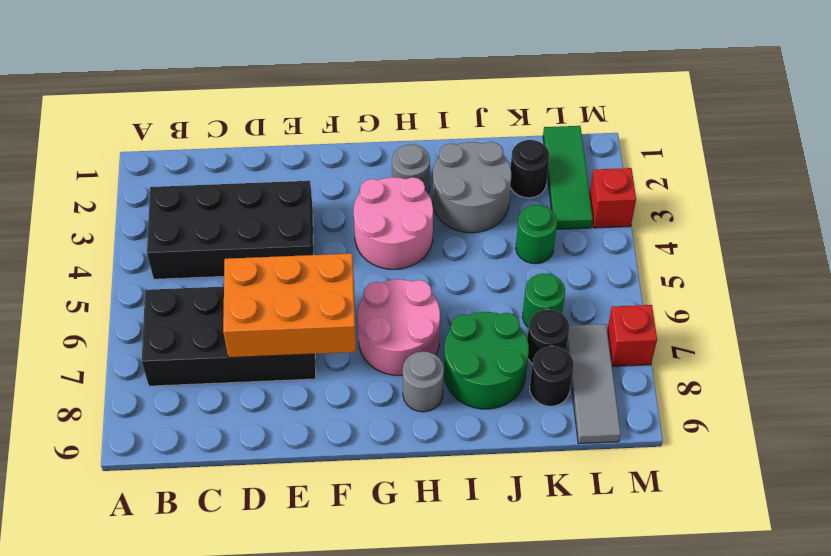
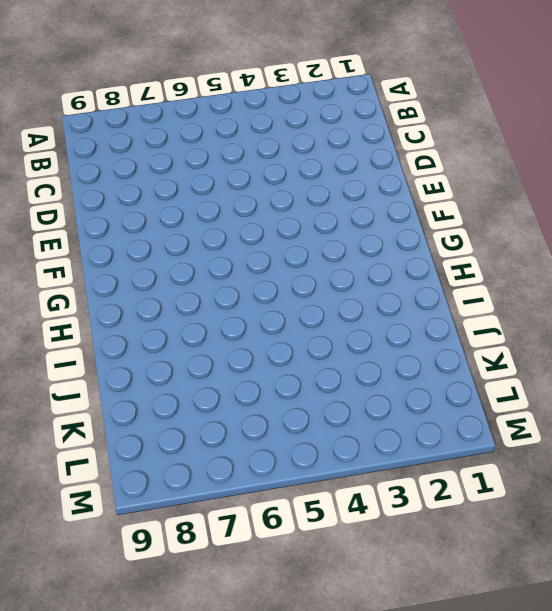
none -> black brick B3:E4 level 1
none -> black brick B6:E7 level 1
none -> pink round brick G3:H4 level 1

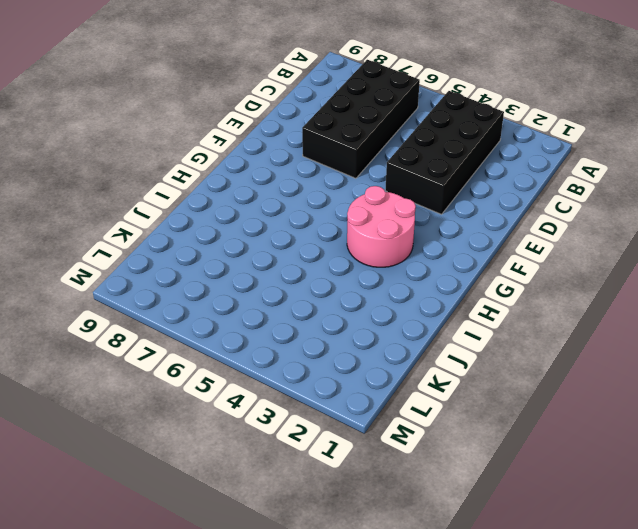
none -> pink round brick G6:H7 level 1
none -> grey round brick H2 level 1
none -> grey round brick H8 level 1

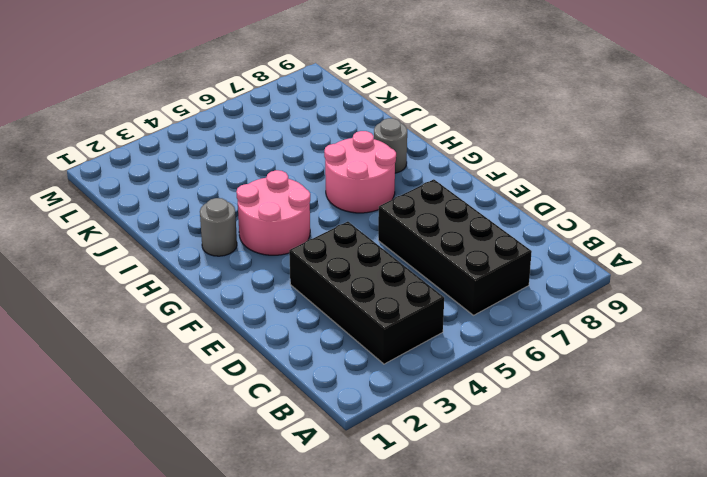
none -> grey round brick I2:J3 level 1
none -> green round brick I7:J8 level 1
none -> black round brick K2 level 1

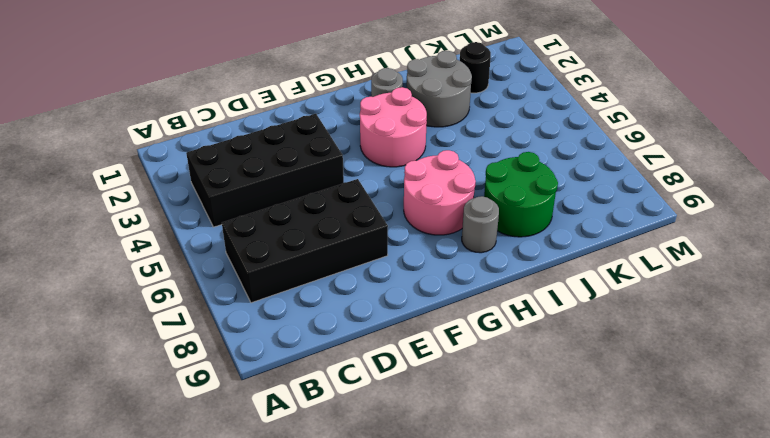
none -> green round brick K4 level 1
none -> green round brick K6 level 1
none -> black round brick K7 level 1

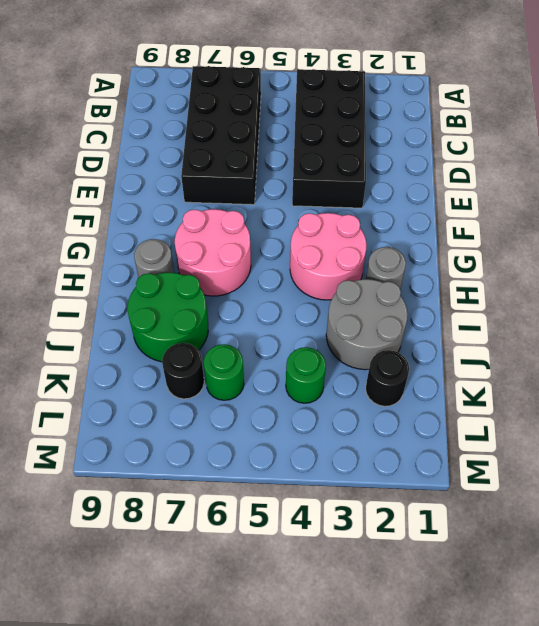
none -> black round brick K8 level 1
none -> green tile L1:L3 level 1
none -> grey tile L7:L9 level 1

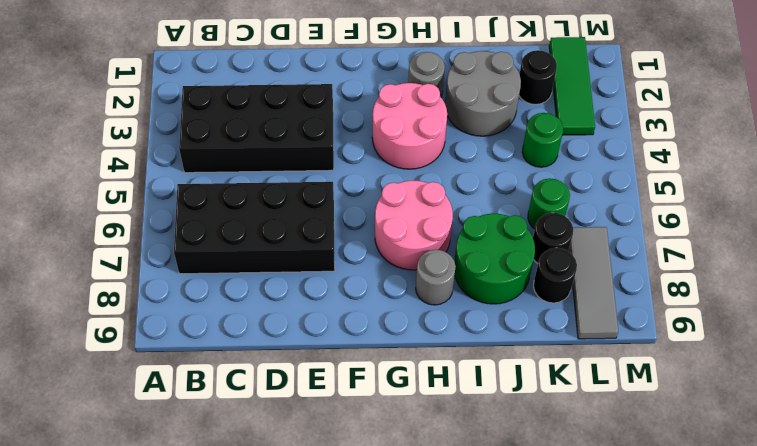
none -> red brick M3 level 1
none -> red brick M7 level 1
none -> orange brick D6:F7 level 2

